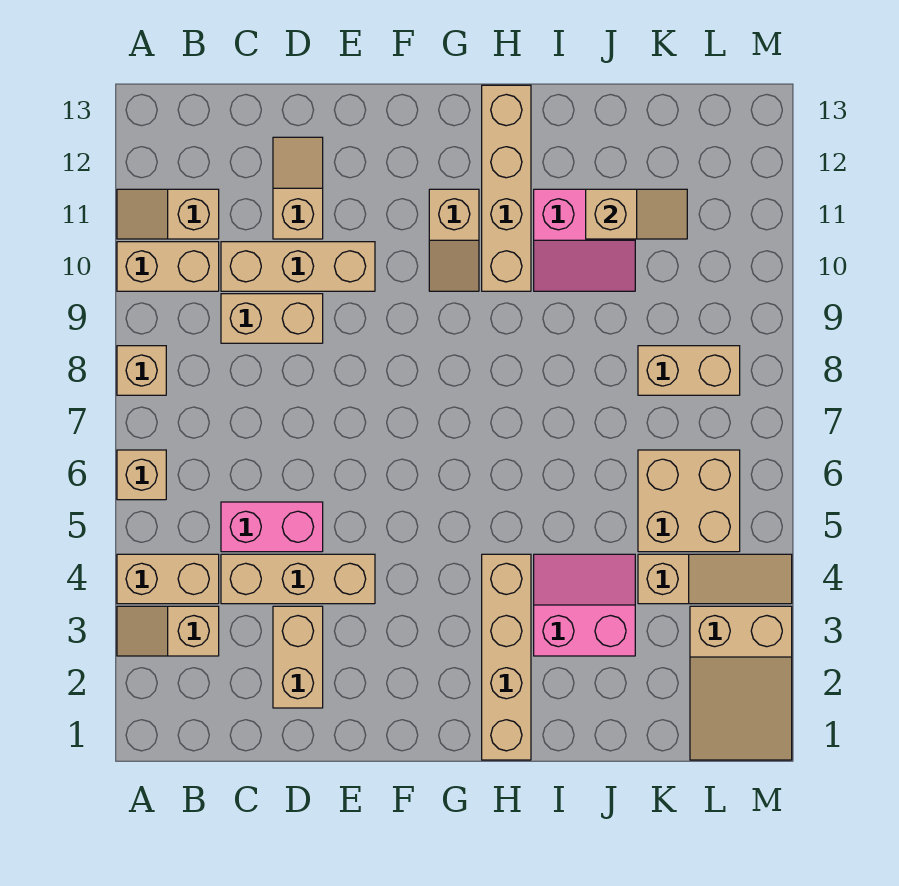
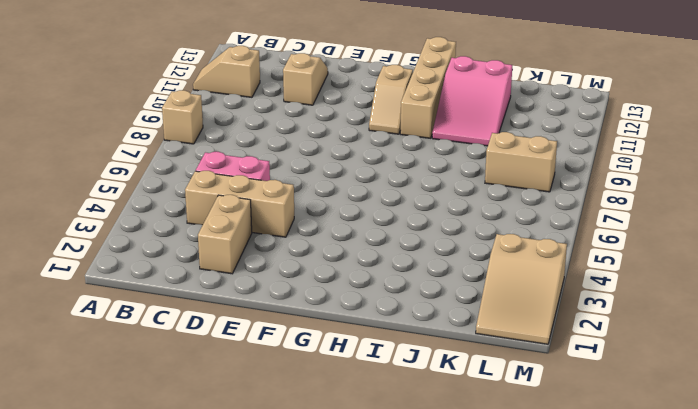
pink slope I10:J12 level 1 top 12 -> pink slope I10:J11 level 1 top 11
none -> tan slope A3:B3 level 1 top B
none -> tan brick A4:B4 level 1
none -> tan brick A6 level 1

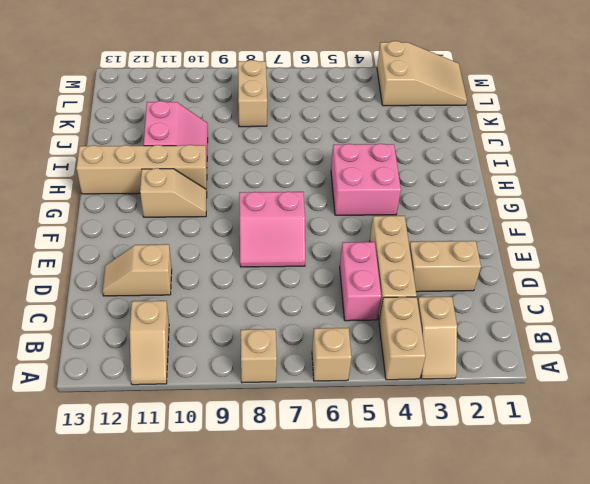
pink slope E7:F8 level 1 top F -> pink slope I3:J4 level 1 top 3
pink brick G4:H5 level 1 -> tan brick H1:H4 level 1
none -> tan brick A10:B10 level 1
none -> tan brick C9:D9 level 1
none -> tan brick C10:E10 level 1

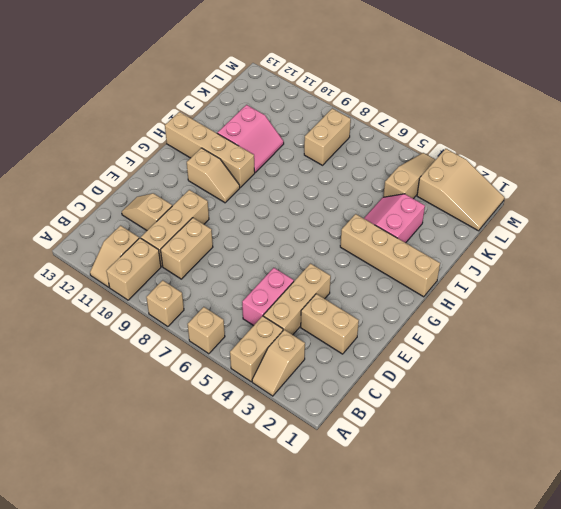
none -> tan brick K5:L6 level 1
none -> tan slope J11:K11 level 2 top J

